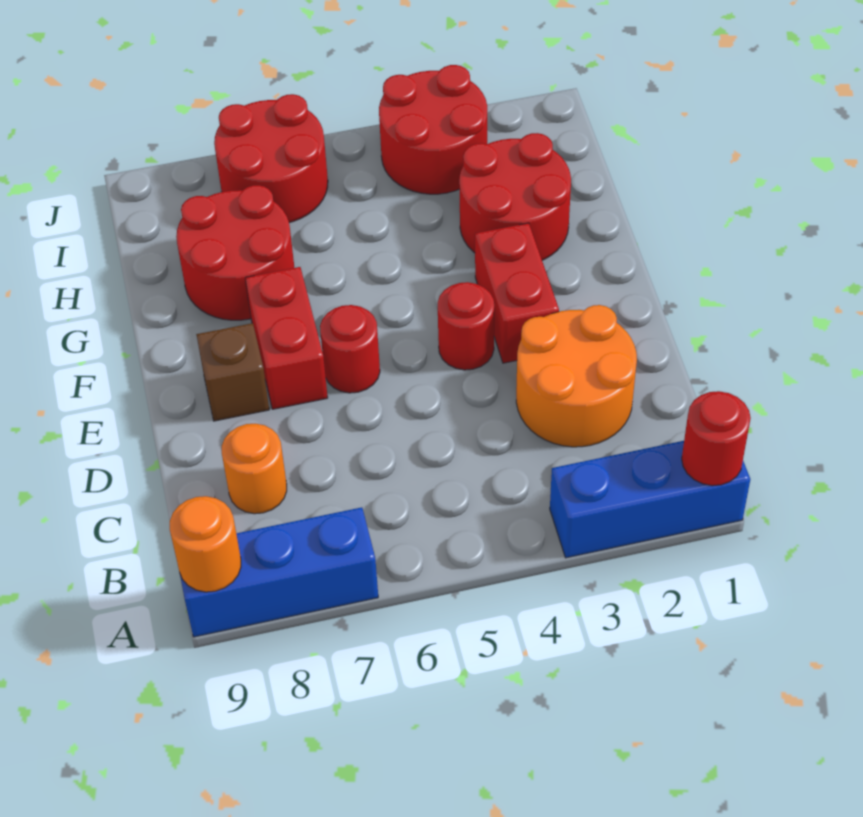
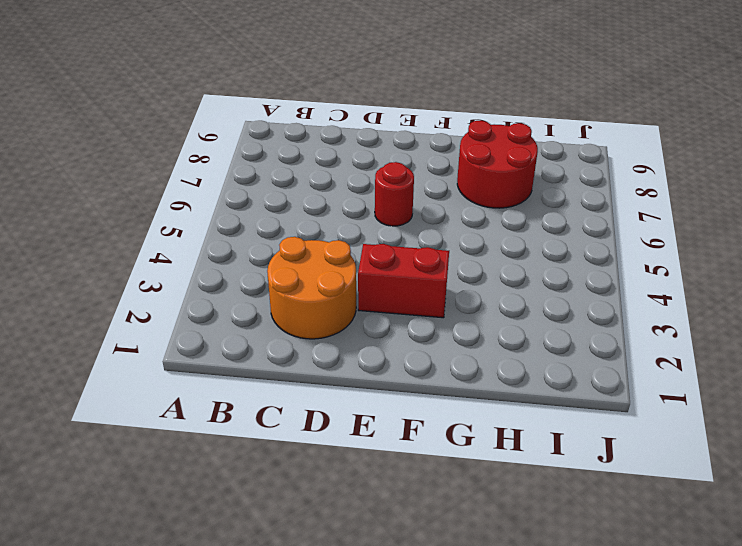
none -> blue brick A1:A3 level 1
none -> blue brick A7:A9 level 1
none -> orange round brick C8 level 1

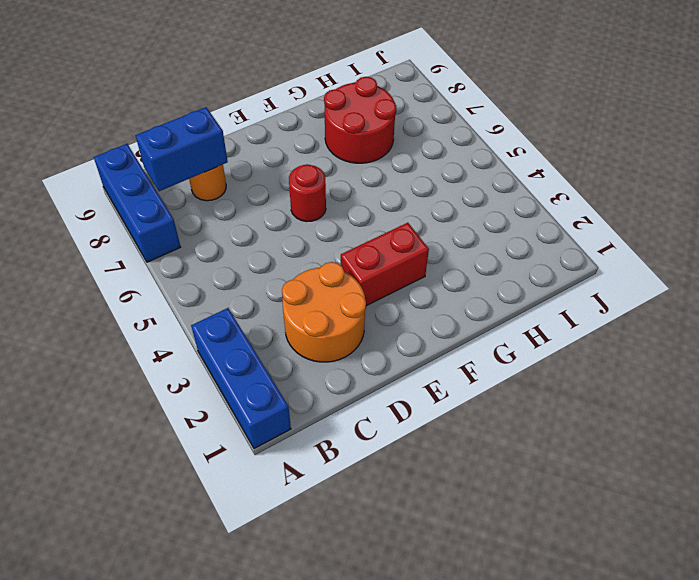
blue brick B8:C8 level 2 -> none
none -> red round brick E4 level 1
none -> red brick E7:F7 level 1
none -> brown brick E8 level 1

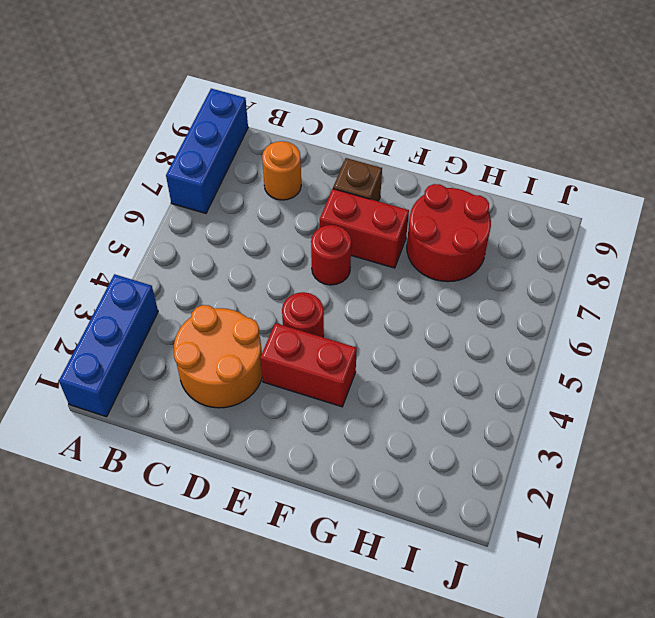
none -> red round brick G2:H3 level 1
none -> red round brick I3:J4 level 1
none -> red round brick I6:J7 level 1

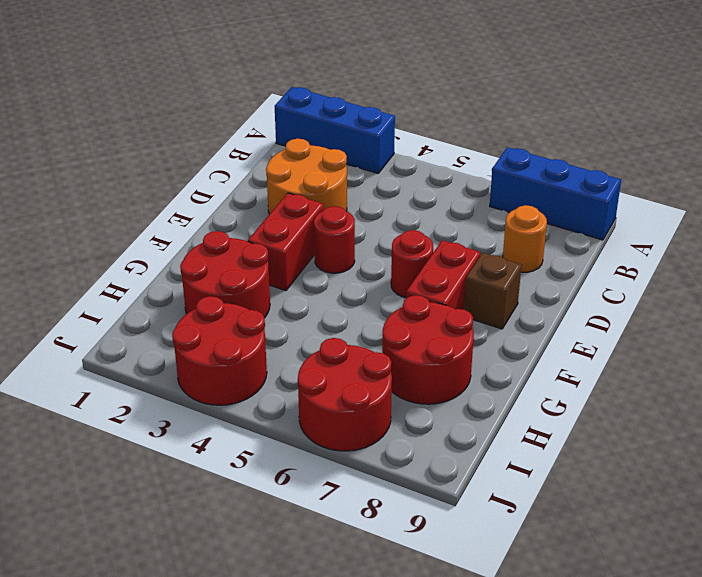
none -> red round brick A1 level 2
none -> orange round brick A9 level 2

